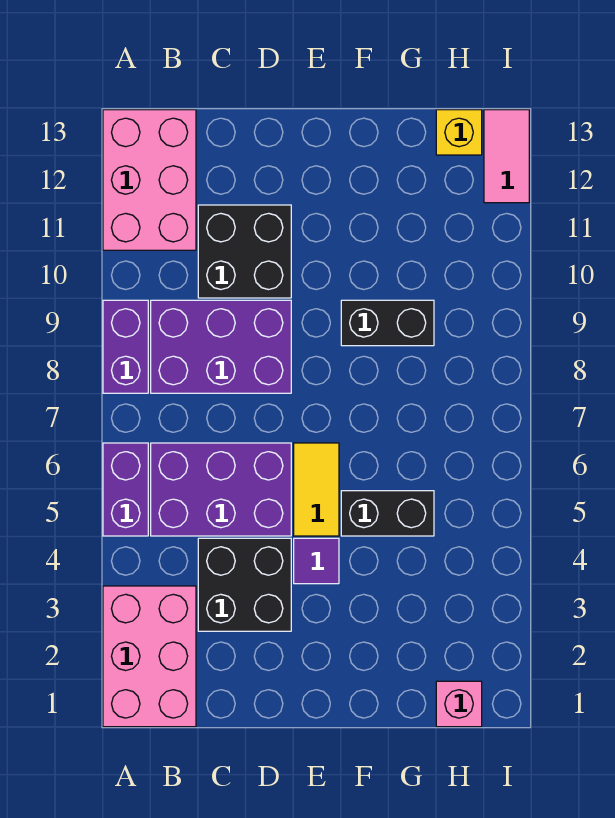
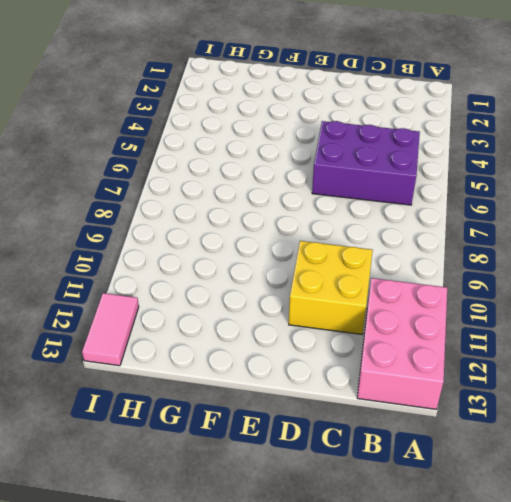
yellow brick C10:D11 level 1 -> black brick C10:D11 level 1
none -> pink brick A1:B3 level 1
none -> purple brick A5:A6 level 1
none -> purple brick A8:A9 level 1

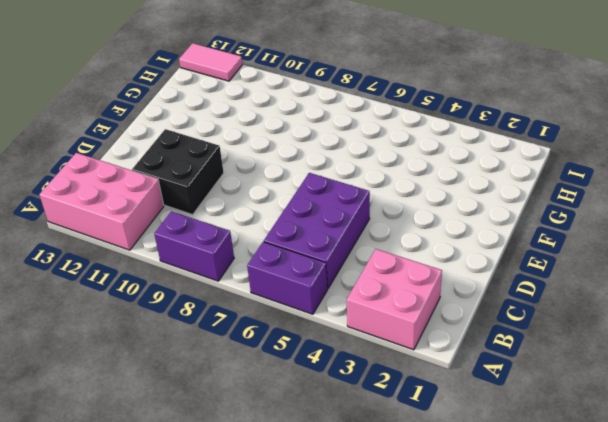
pink brick A2:B3 level 1 -> pink brick A1:B3 level 1
none -> purple brick B8:D9 level 1
none -> black brick C3:D4 level 1
none -> purple tile E4 level 1

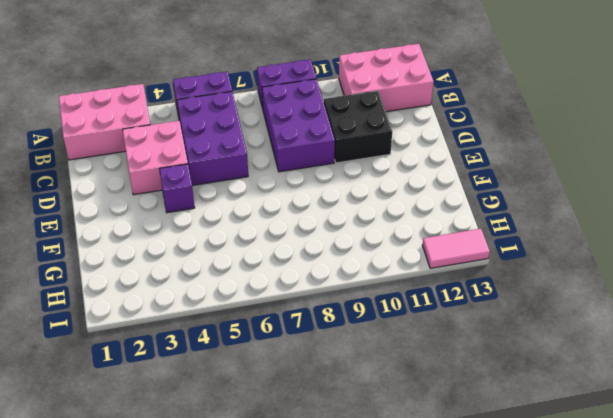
pink brick C3:D4 level 1 -> black brick C3:D4 level 1
purple brick E4 level 1 -> purple tile E4 level 1
none -> yellow tile E5:E6 level 1
none -> black brick F5:G5 level 1
none -> black brick F9:G9 level 1

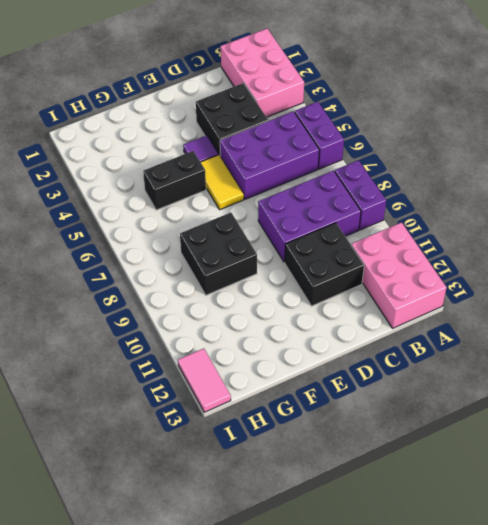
black brick F8:G9 level 1 -> black brick F9:G9 level 1
none -> pink brick H1 level 1
none -> yellow brick H13 level 1

